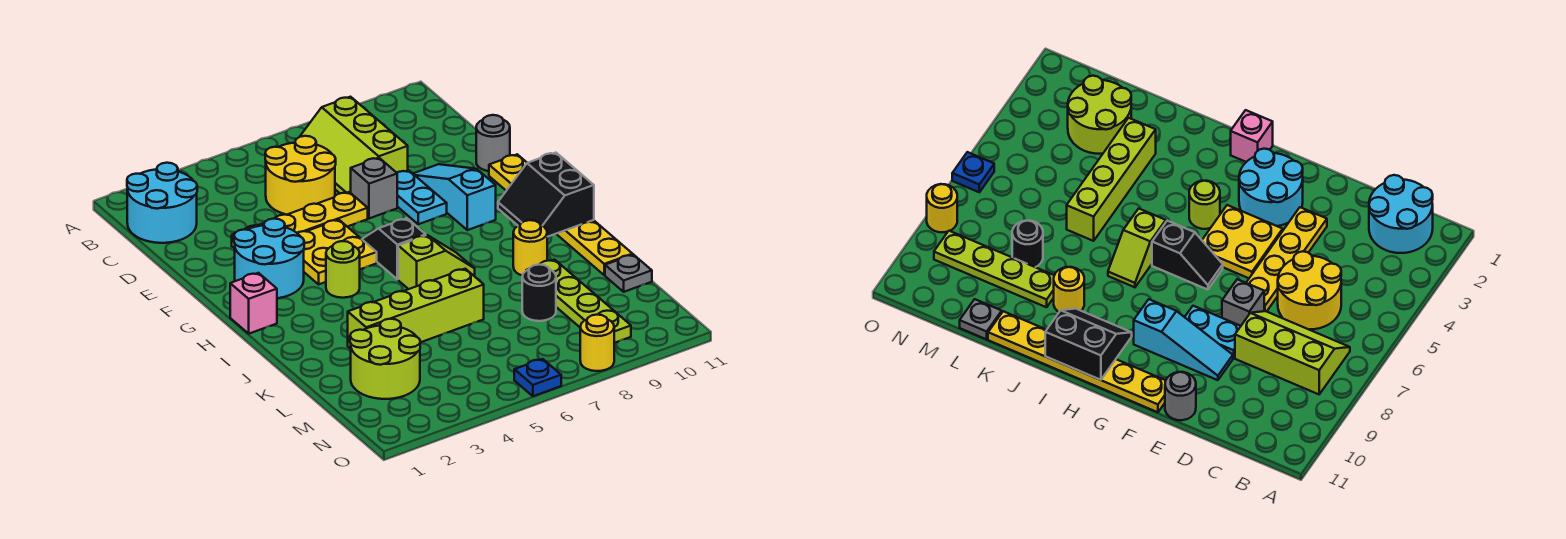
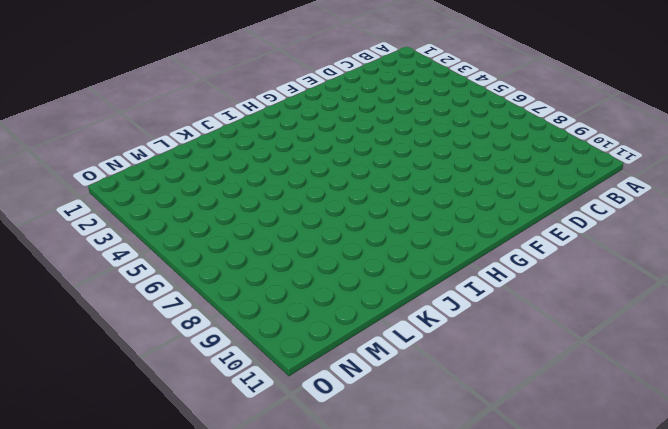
none -> cyan round brick B1:C2 level 1
none -> lime slope B7:D8 level 1 top 8
none -> yellow round brick C5:D6 level 1

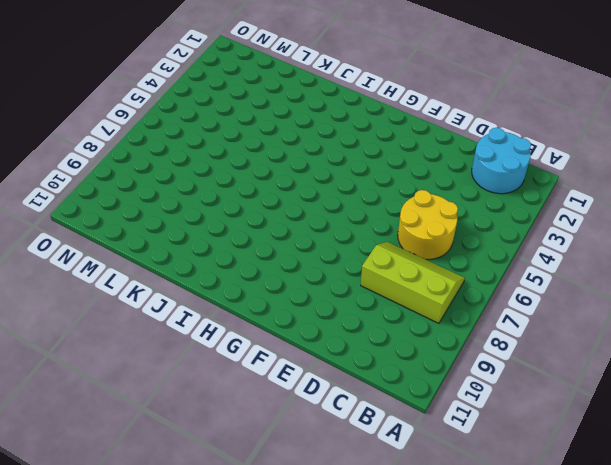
none -> yellow plate E3:E6 level 1
none -> grey brick E7 level 1
none -> cyan plate E8:F8 level 1

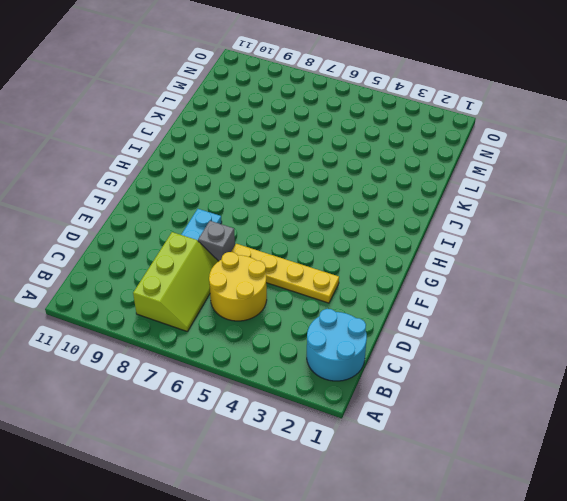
none -> cyan slope E9:G9 level 1 top G
none -> grey round brick E11 level 1
none -> cyan round brick F2:G3 level 1

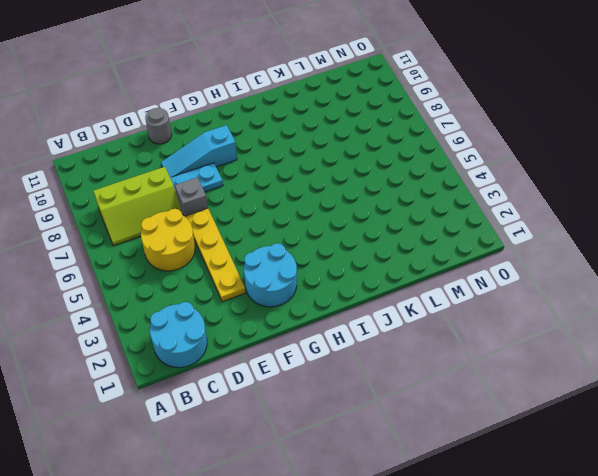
none -> yellow plate F4:G5 level 1
none -> yellow plate F11:K11 level 1
none -> black slope G6:H6 level 1 top H

